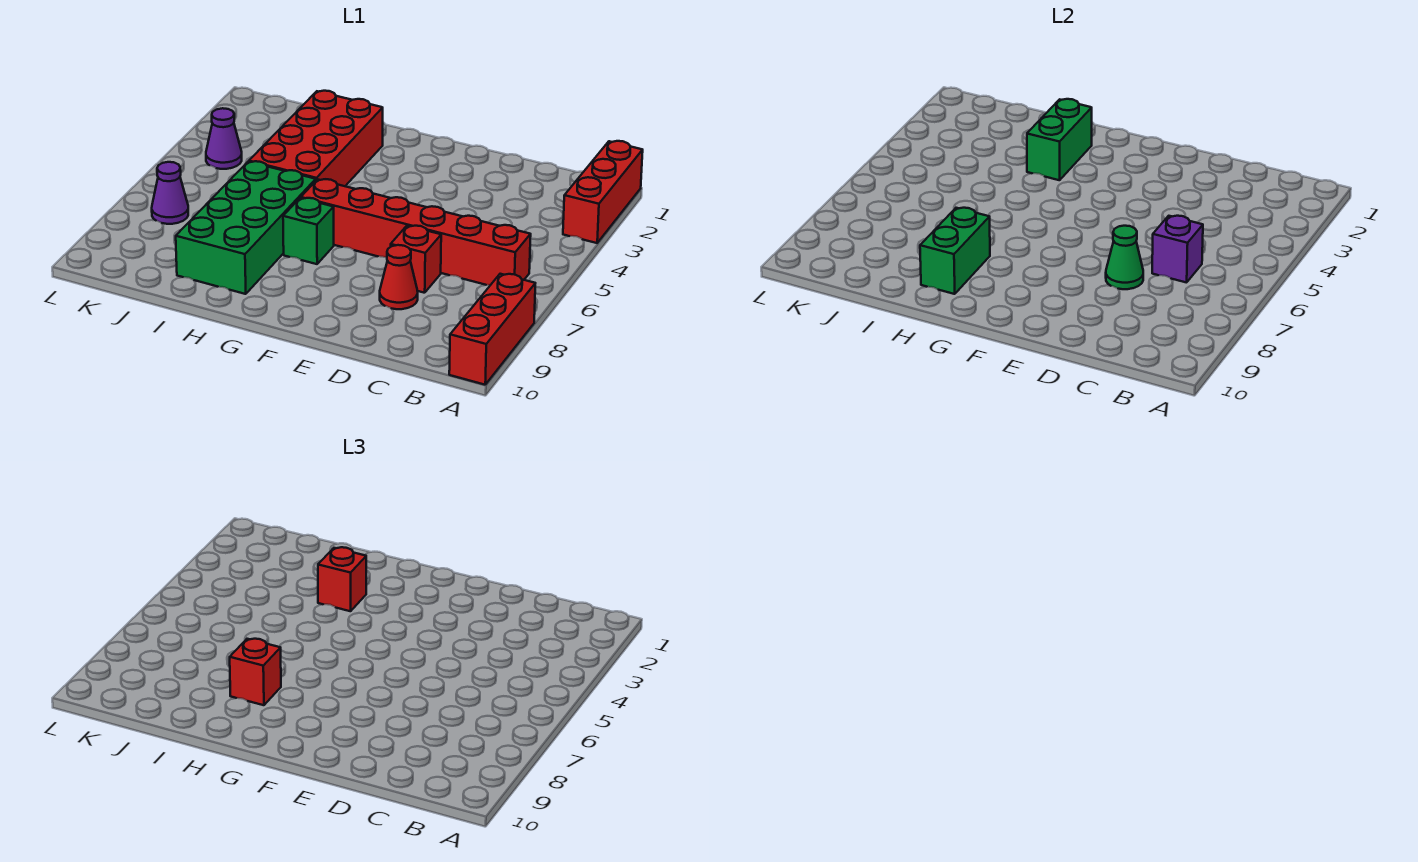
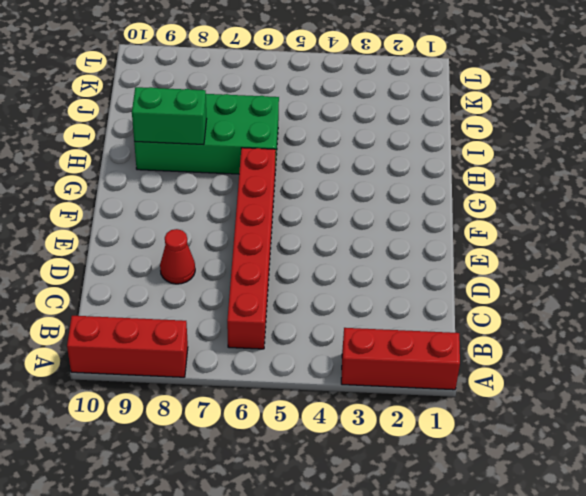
none -> red brick D7 level 1
none -> green brick G7 level 1
none -> red brick H2:I5 level 1

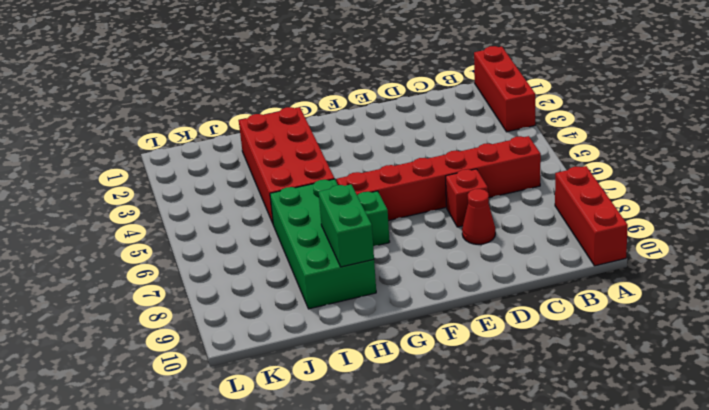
none -> purple cone K4 level 1
none -> purple cone K7 level 1
none -> purple brick C6 level 2

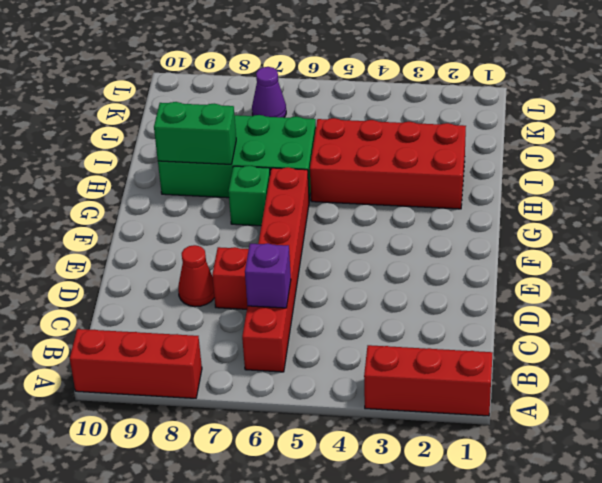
none -> purple cone K4 level 1
none -> green cone D7 level 2
none -> green brick H2:H3 level 2

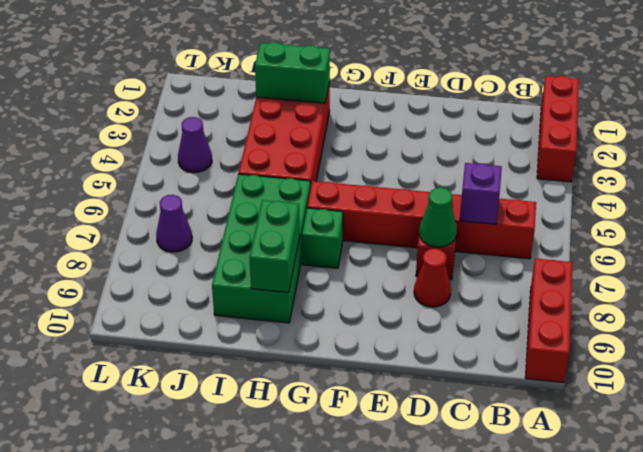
green brick H2:I2 level 2 -> green brick H2:H3 level 2
none -> red brick H3 level 3
none -> red brick H8 level 3

